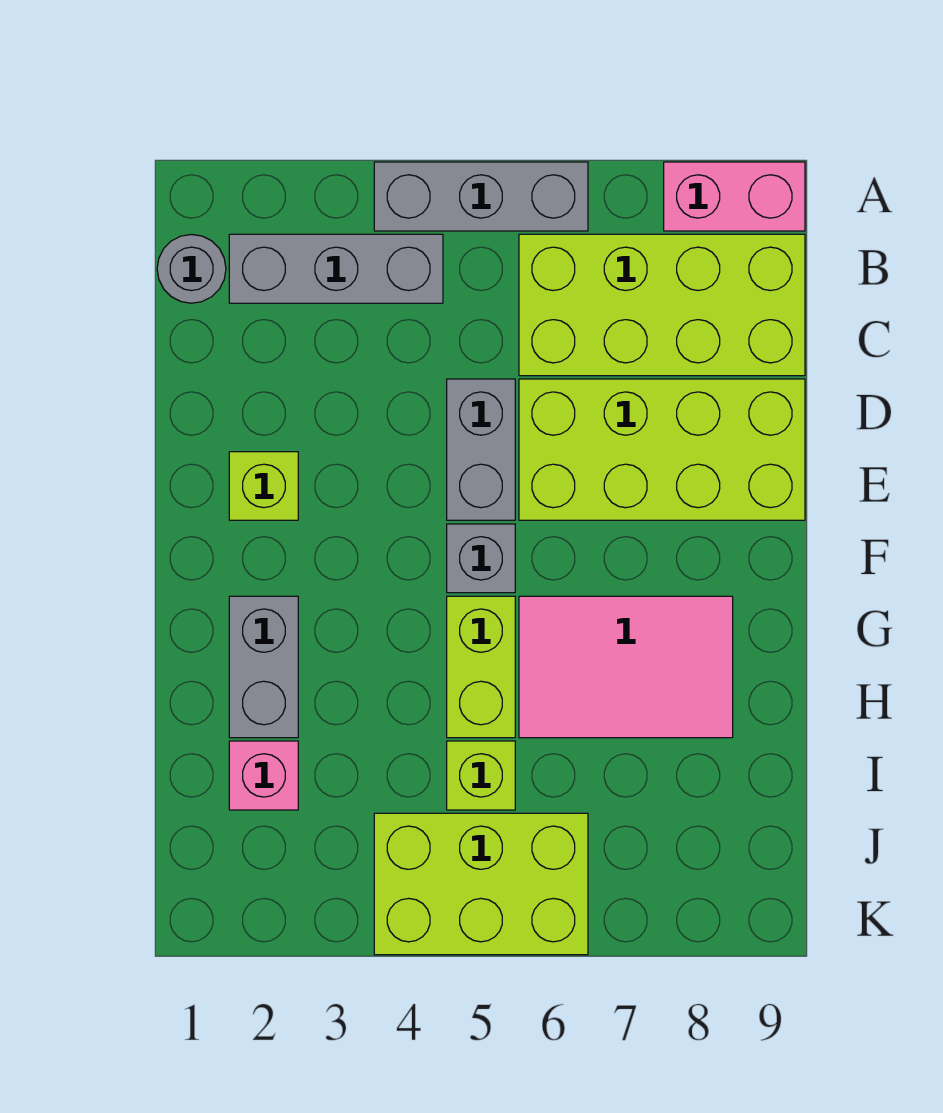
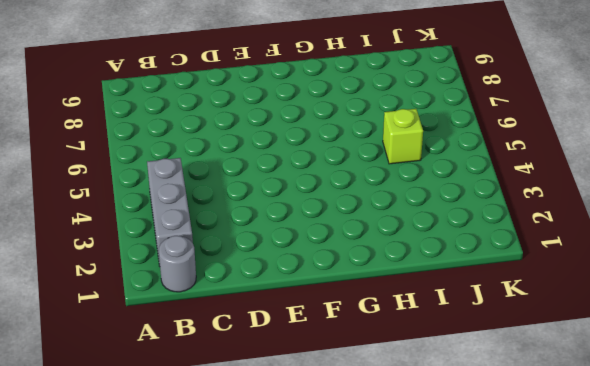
none -> grey brick A4:A6 level 1
none -> pink brick A8:A9 level 1
none -> lime brick B6:C9 level 1

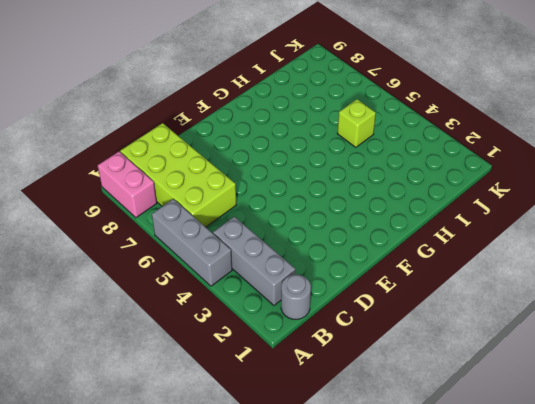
none -> grey brick D5:E5 level 1
none -> lime brick D6:E9 level 1
none -> lime brick E2 level 1

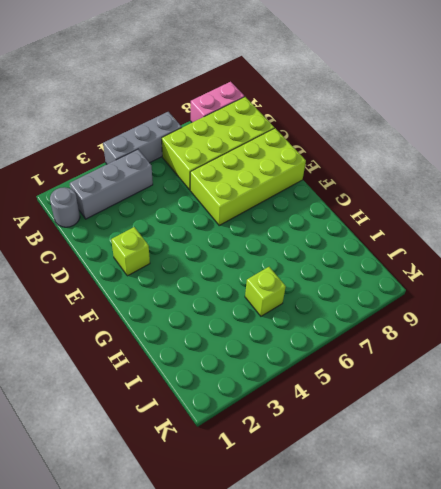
none -> grey brick D5:E5 level 1
none -> grey brick F5 level 1
none -> grey brick G2:H2 level 1

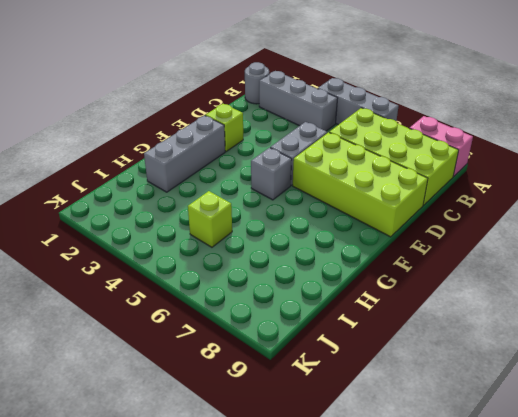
grey brick F2:H2 level 1 -> grey brick G2:H2 level 1
none -> lime brick G5:H5 level 1
none -> pink tile G6:H8 level 1
none -> pink brick I2 level 1

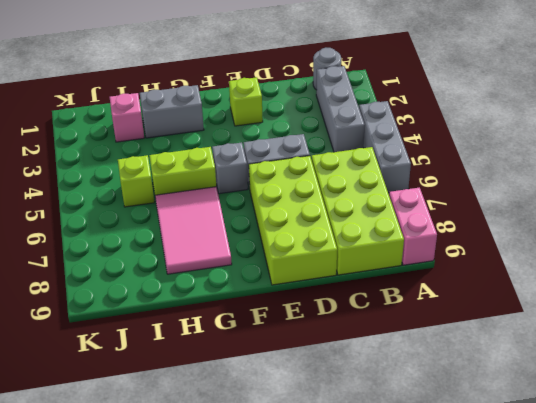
none -> lime brick J4:K6 level 1

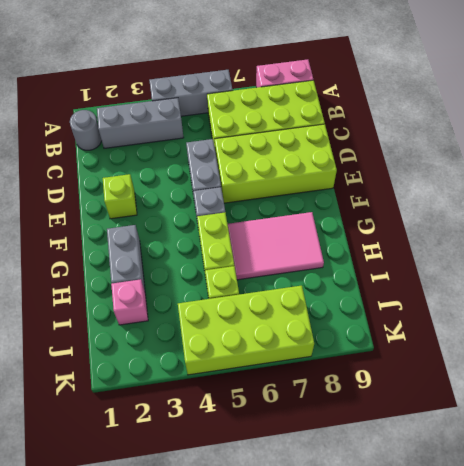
lime brick J4:K7 level 1 -> lime brick J4:K6 level 1

